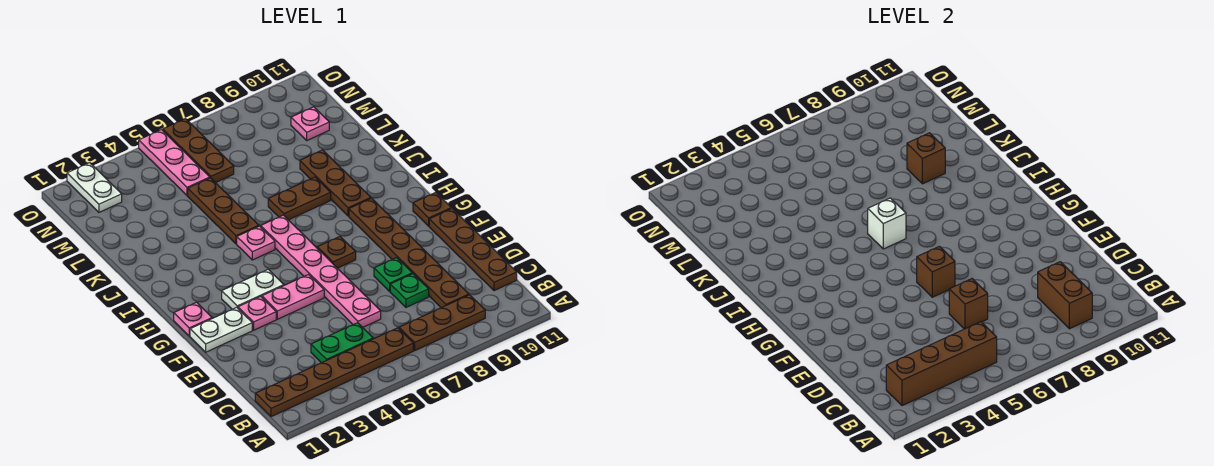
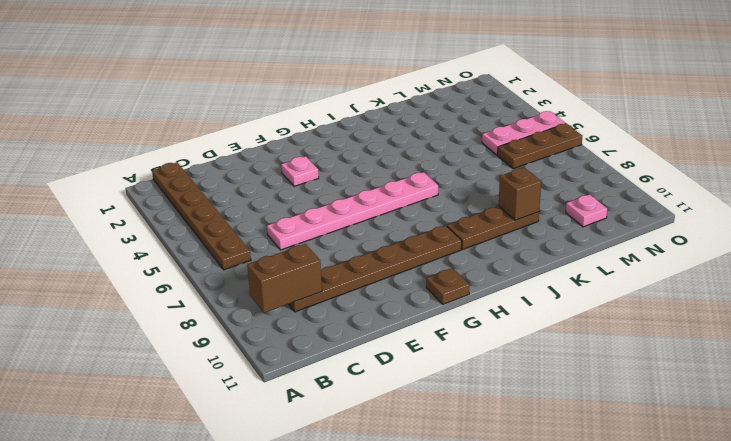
none -> brown plate B7:B9 level 1
none -> green plate C4:C5 level 1
none -> brown plate C11:F11 level 1

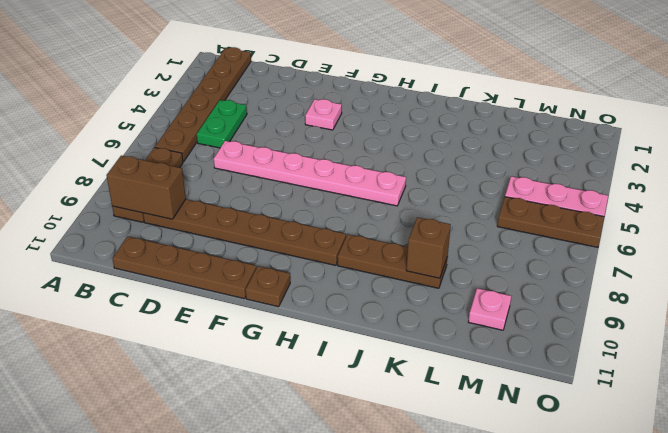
none -> green plate D8 level 1
none -> green plate E8 level 1
none -> white plate F1:F2 level 1

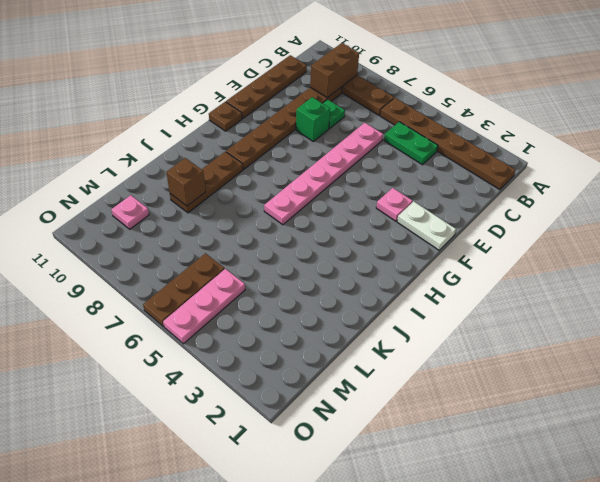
green brick E8 level 1 -> green plate E8 level 1
none -> pink plate F4:F5 level 1
none -> pink plate G1 level 1
none -> white plate G3:G4 level 1

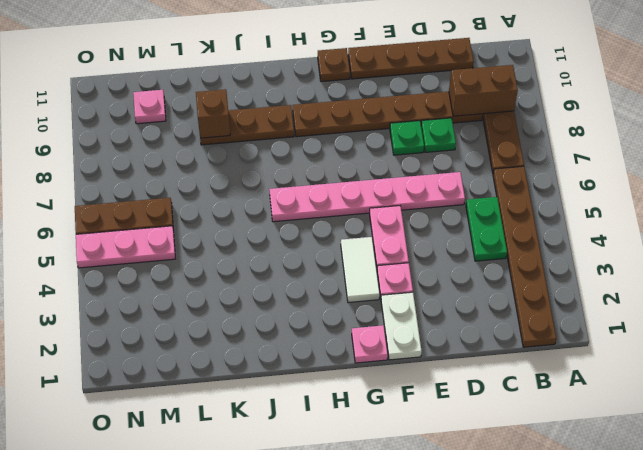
white tile G3:G4 level 1 -> white plate G3:G4 level 1
none -> brown plate G7 level 1
none -> pink plate I5 level 1
none -> brown plate J5:L5 level 1

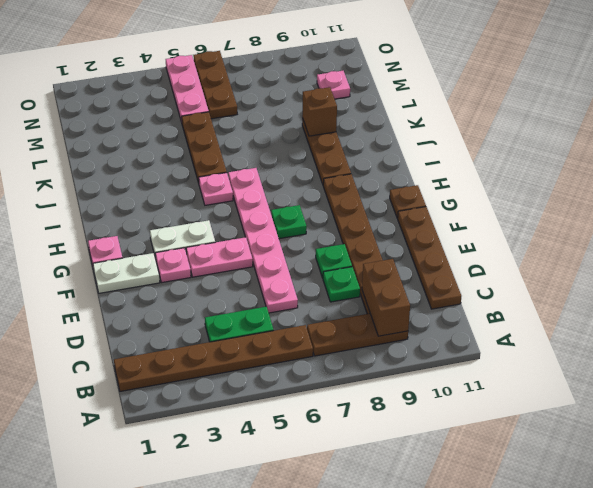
green plate G7 level 1 -> brown plate G7 level 1
none -> brown plate J7:J8 level 1
none -> white plate N2:O2 level 1
none -> brown brick B2:B5 level 2

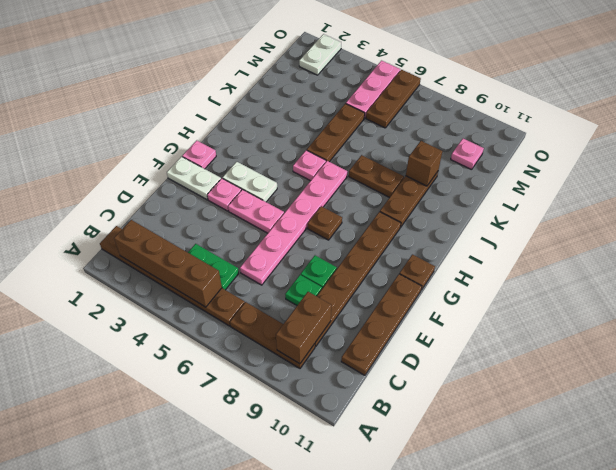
none -> brown brick D6 level 2
none -> brown brick F6 level 2
none -> white brick I6 level 2

